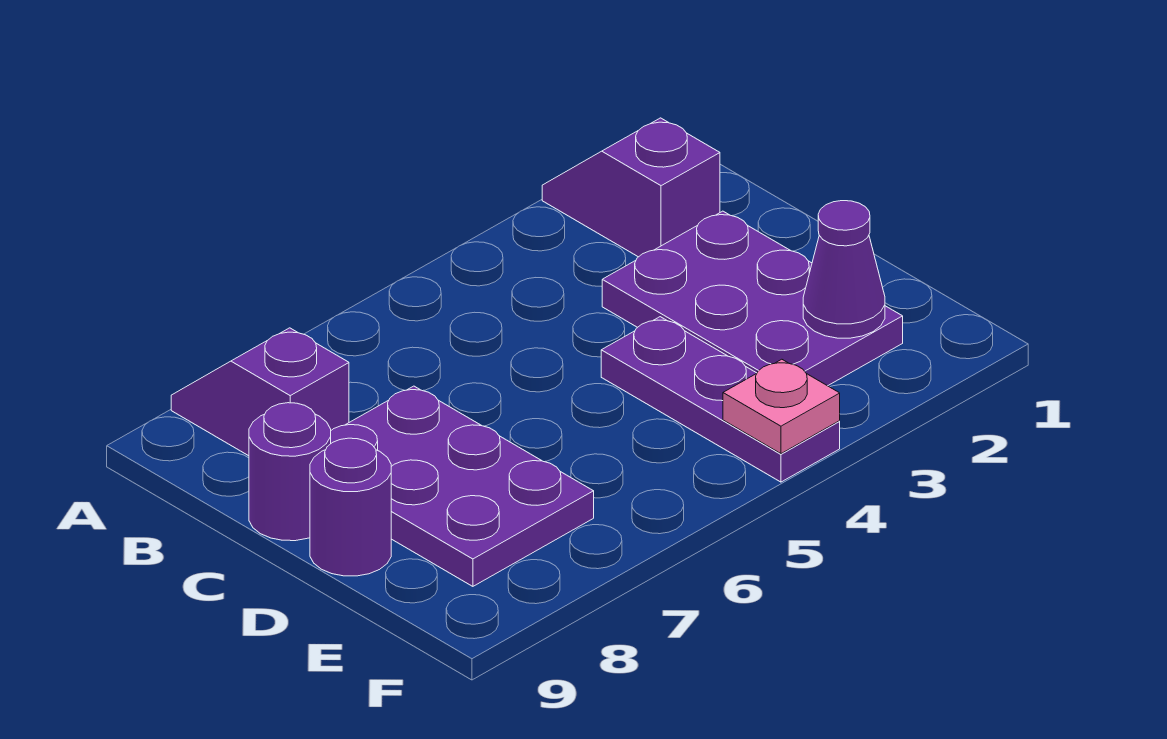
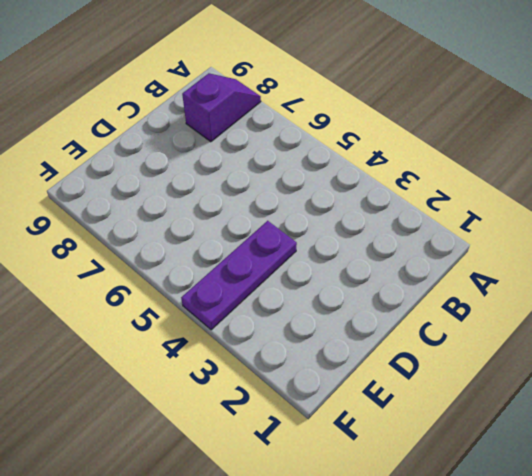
none -> purple slope A2:B2 level 1 top B
none -> purple plate C2:E3 level 1

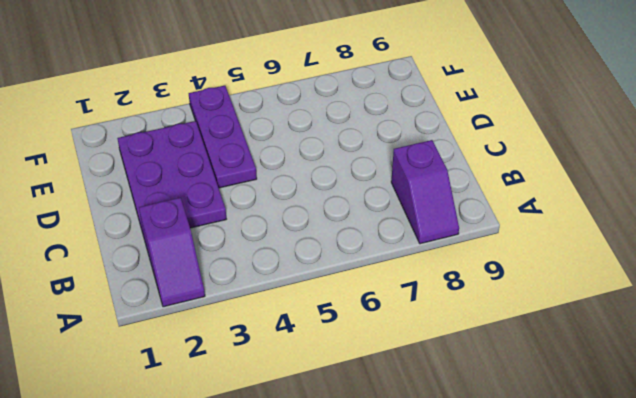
none -> purple plate C7:E8 level 1
none -> purple round brick C9 level 1

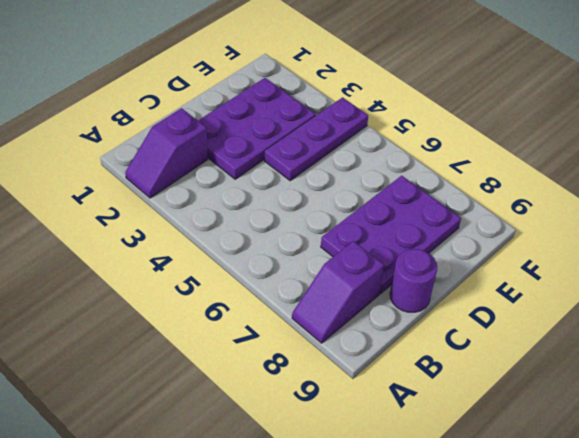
none -> purple round brick D9 level 1
none -> purple cone E2 level 2

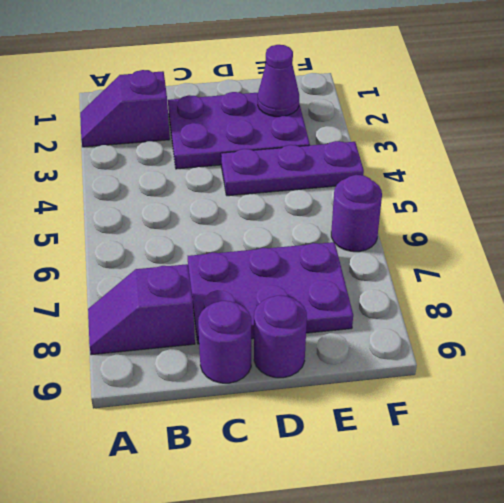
purple round brick F6 level 1 -> none
none -> pink plate F4 level 2

